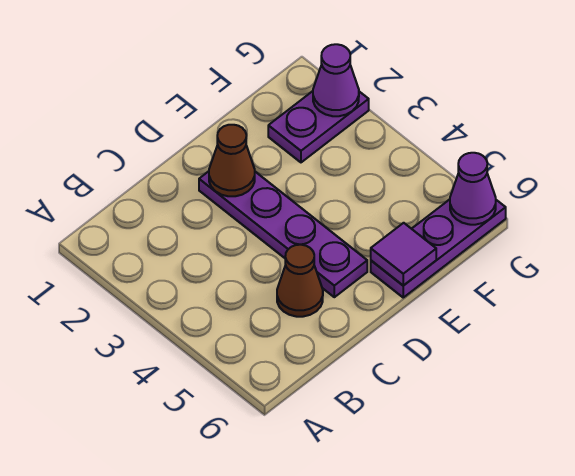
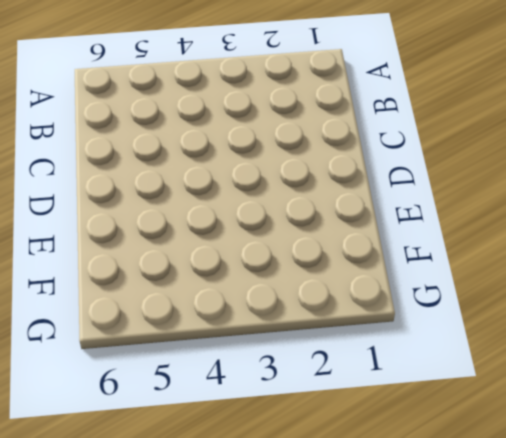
none -> brown cone C5 level 1
none -> purple plate D2:D5 level 1

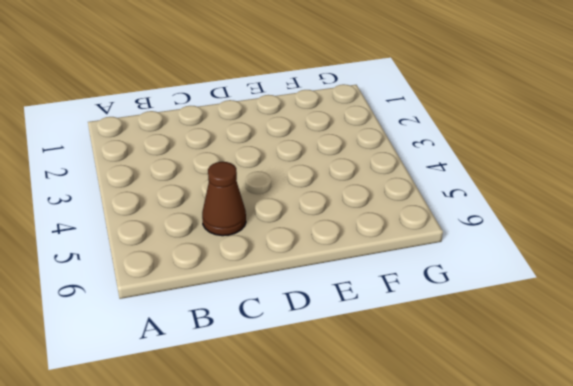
none -> purple plate D2:D5 level 1
none -> purple plate E6:G6 level 1

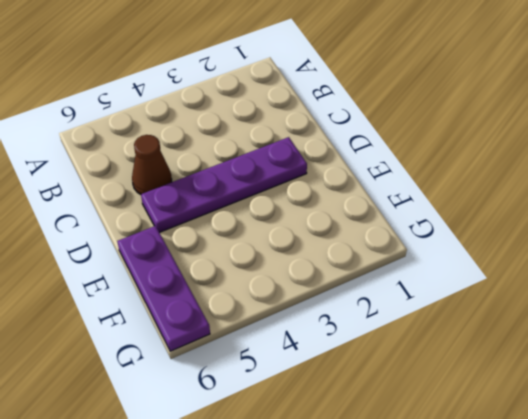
none -> purple plate F2:G2 level 1
none -> brown cone D2 level 2

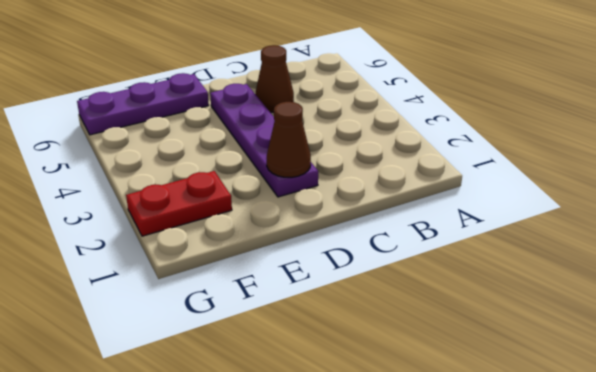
red plate F2:G2 level 1 -> purple plate F2:G2 level 1
none -> purple tile E6 level 2
none -> purple cone G2 level 2

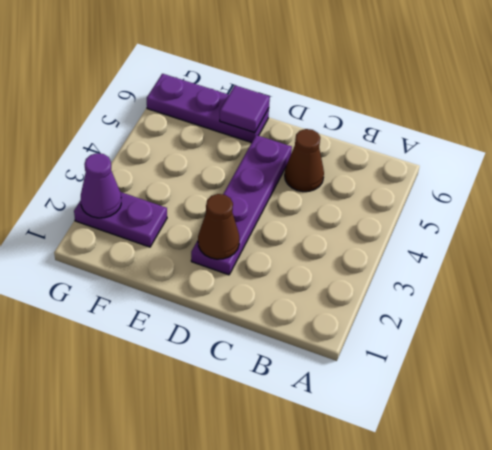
none -> purple cone G6 level 2

